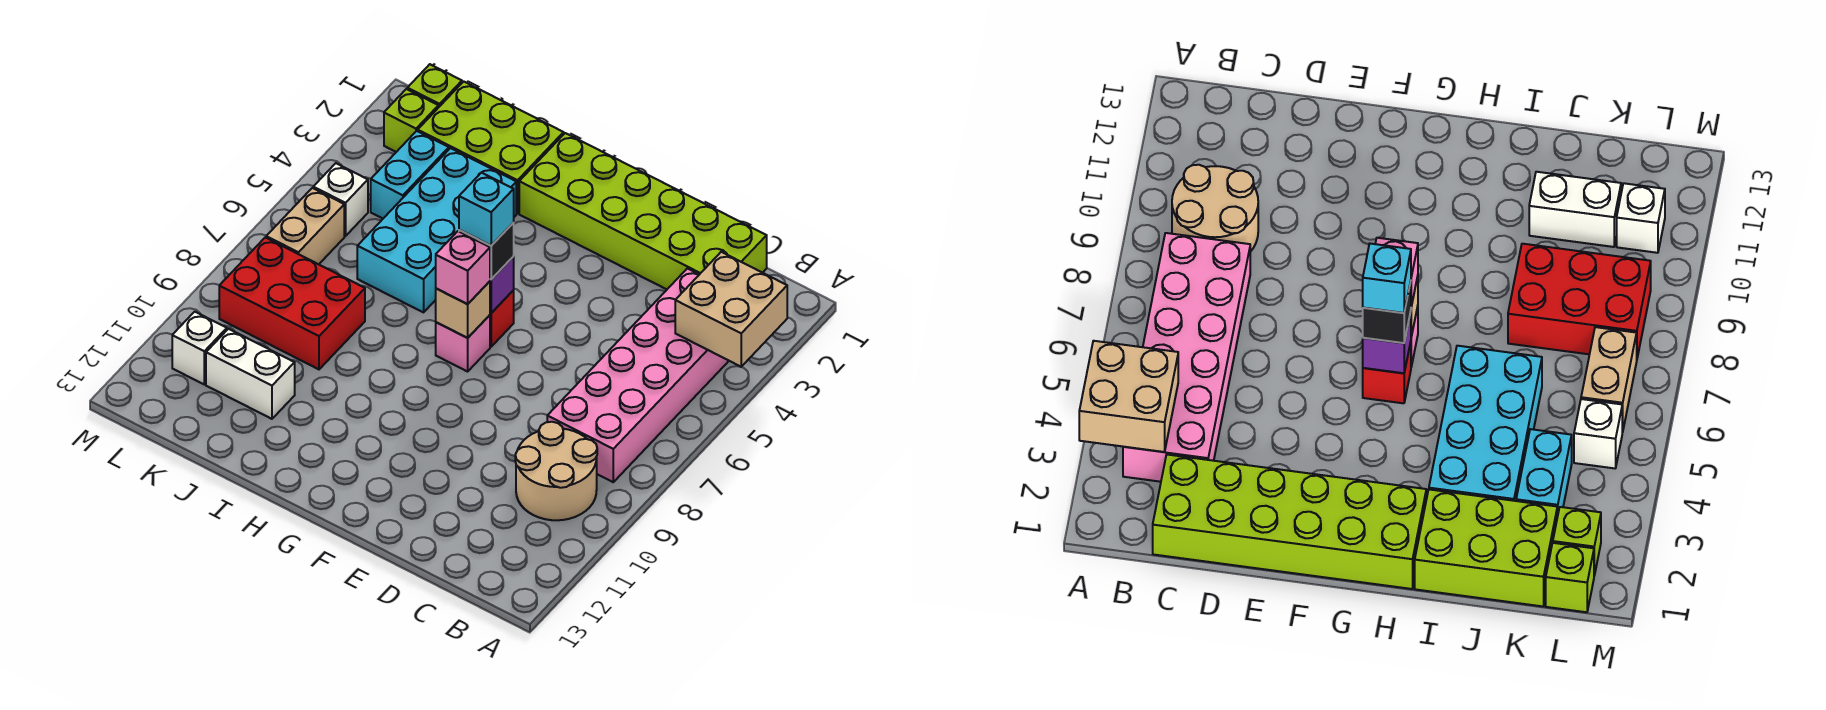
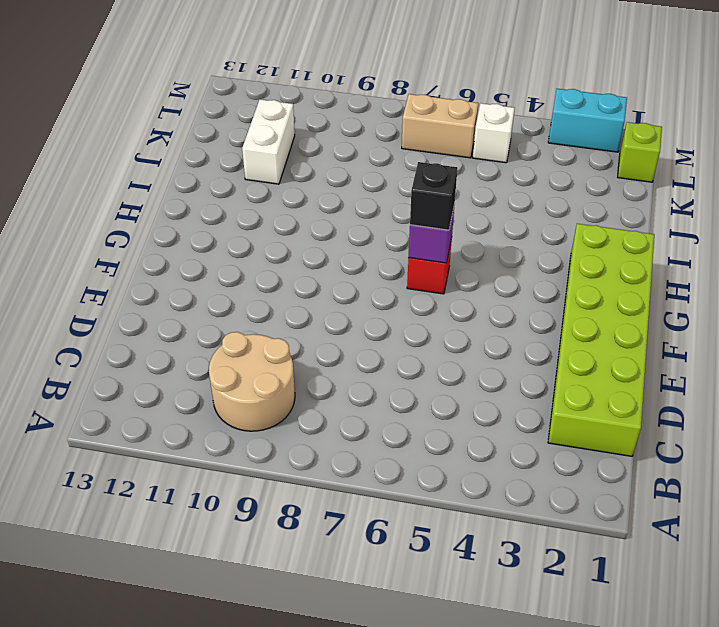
cyan brick M2:M3 level 1 -> cyan brick K3:K4 level 1
none -> pink brick B3:C8 level 1
none -> pink brick G7 level 1
none -> lime brick I1:K2 level 1

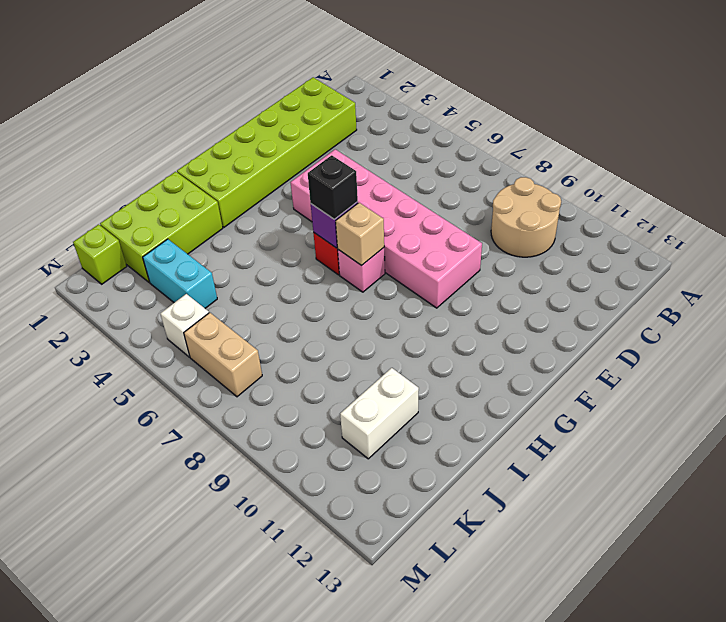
pink brick E4:F9 level 1 -> pink brick B3:C8 level 1
none -> cyan brick I3:J6 level 1
none -> red brick J8:L9 level 1
none -> lime brick L2 level 1

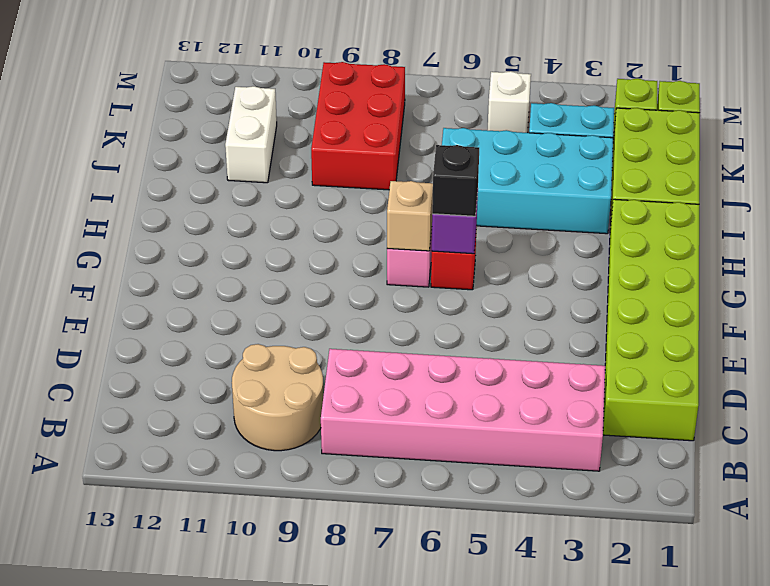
none -> tan brick L6:L7 level 1
none -> white brick L11 level 1
none -> tan brick A3:B4 level 2

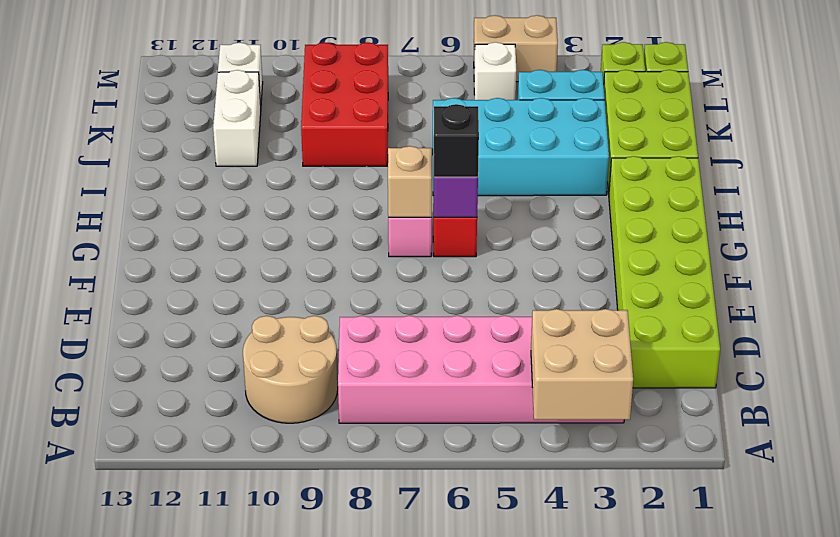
tan brick M4:M5 level 1 -> tan brick L6:L7 level 1
none -> pink brick G7 level 3
none -> cyan brick G6 level 4

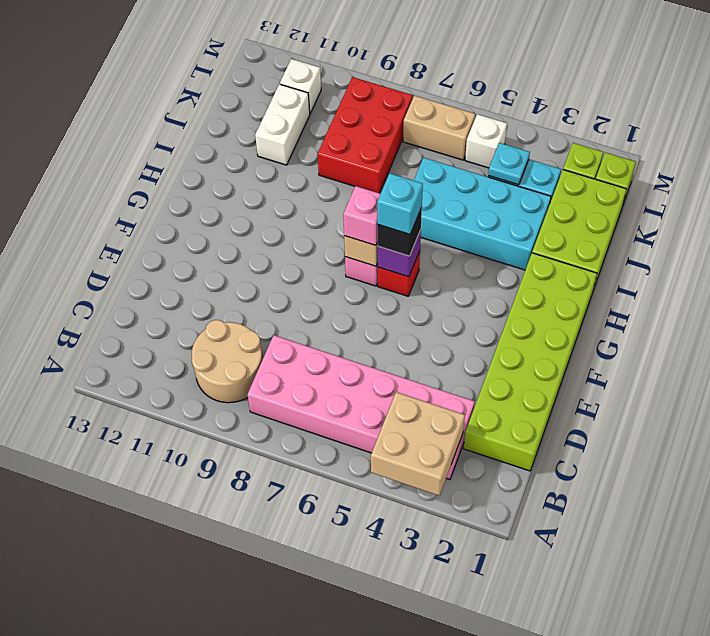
cyan plate K4 level 2 -> none

